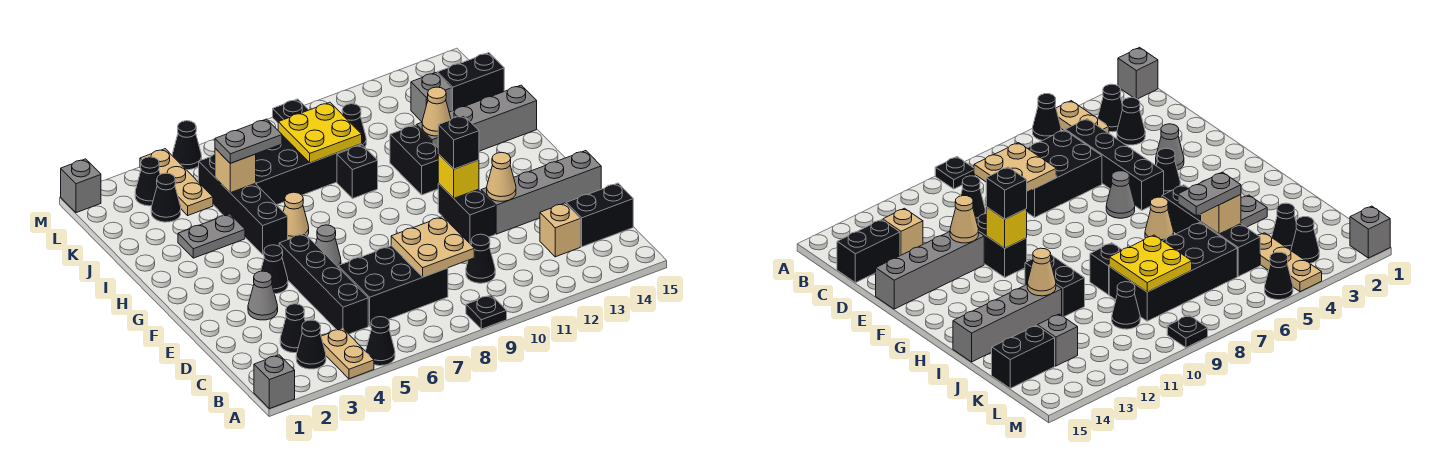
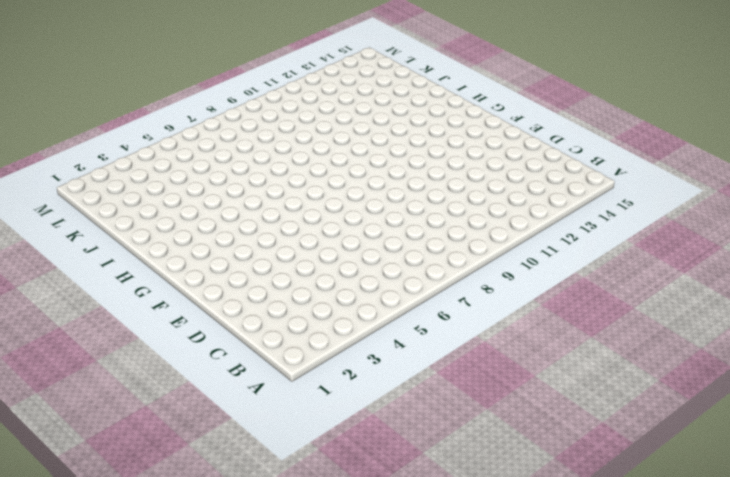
none -> grey brick A1 level 1
none -> tan plate A4:B4 level 1
none -> black cone A5 level 1
none -> black plate A9 level 1

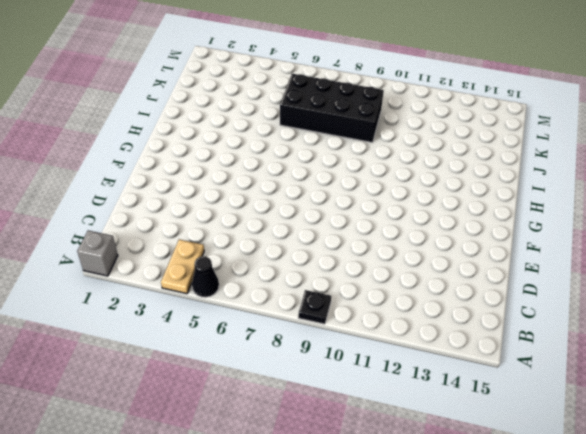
none -> black cone B3 level 1
none -> black cone C3 level 1
none -> black brick C5:F5 level 1
none -> black brick C6:D8 level 1

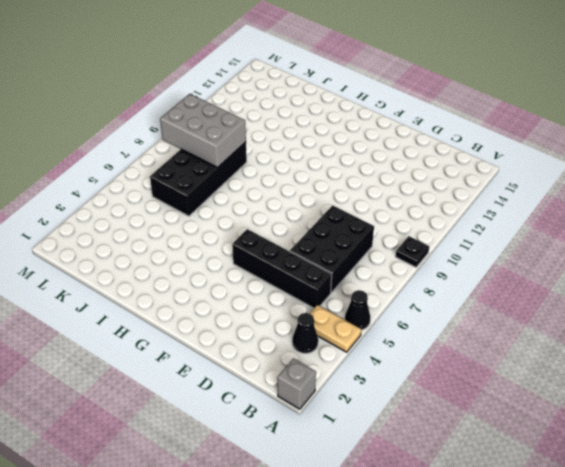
grey brick J8:L9 level 2 -> yellow plate J8:K9 level 2
none -> black cone C3 level 1
none -> black cone C10 level 1
none -> tan brick C13 level 1
none -> black brick C14:C15 level 1

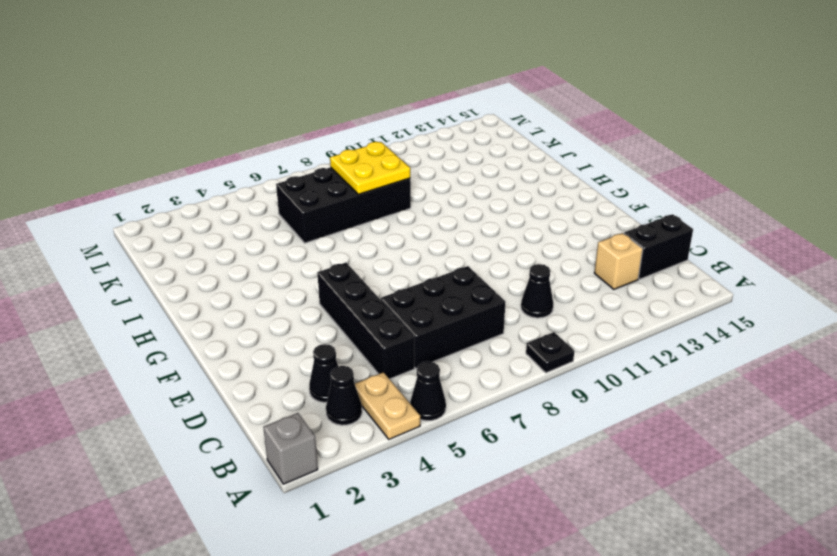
none -> grey cone E3 level 1
none -> black brick E11:F11 level 1
none -> grey brick E12:E15 level 1
none -> black cone F4 level 1

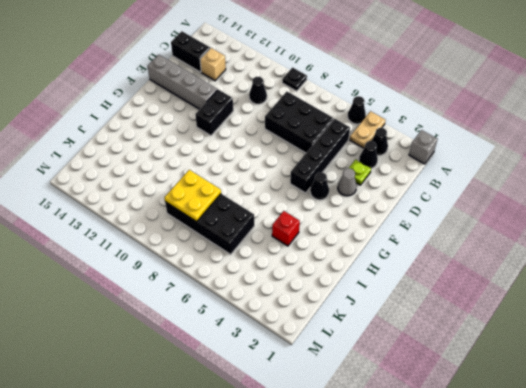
lime plate D3 level 1 -> none
red brick I4 level 1 -> grey plate I3:I4 level 1
none -> grey cone F6 level 1
none -> black brick H5:K5 level 1
none -> tan cone H6 level 1
none -> black brick H11:I11 level 1

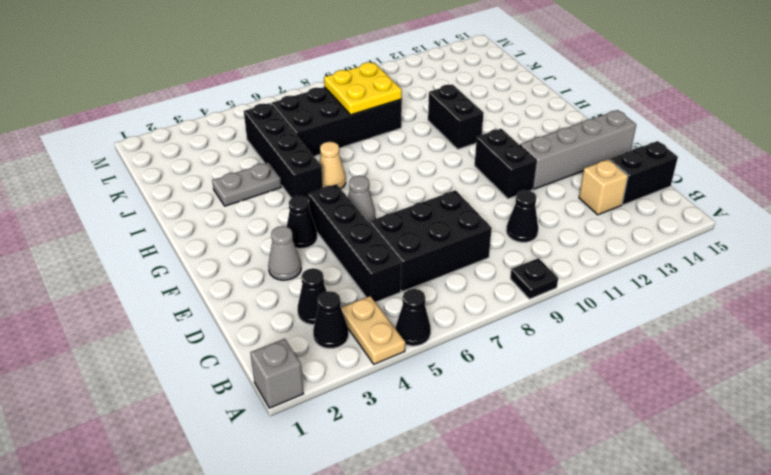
none -> black brick I9 level 1
none -> grey brick I12:I15 level 1
none -> black cone K3 level 1
none -> tan plate K4:M4 level 1

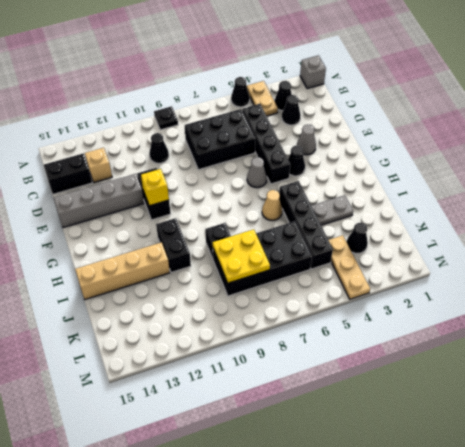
tan brick I12:I15 level 1 -> grey brick I12:I15 level 1
none -> black cone K10 level 1
none -> grey brick K13 level 1
none -> black brick K14:K15 level 1
none -> black cone L3 level 1

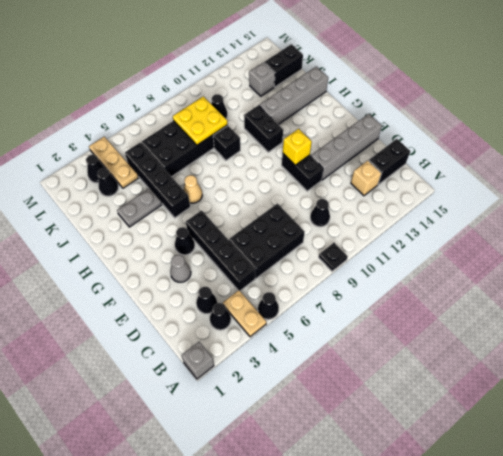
none -> grey cone F6 level 1
none -> grey brick M1 level 1
none -> black cone M5 level 1
none -> black plate M9 level 1

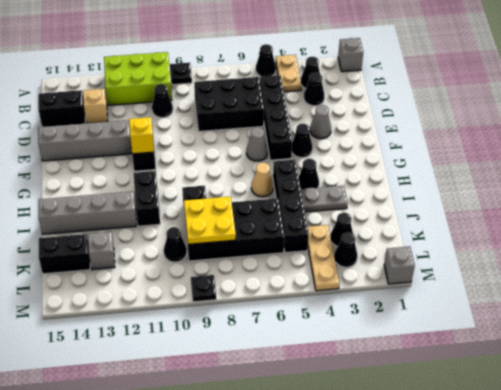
lime brick A10:B12 level 1 -> none
black cone H4 level 1 -> black cone M5 level 1
none -> tan plate C8:D9 level 2
none -> tan cone E12 level 2
none -> tan cone I12 level 2
none -> tan brick J5 level 2

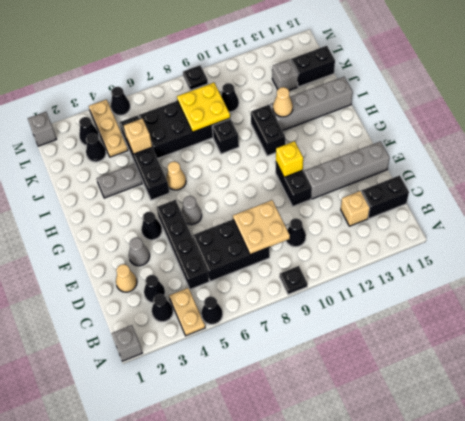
tan cone D2 level 1 -> tan cone E12 level 2
none -> black brick F11 level 3
none -> grey plate J5:J6 level 3

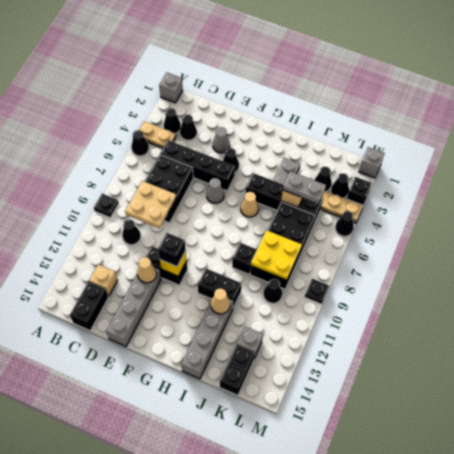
grey plate J5:K5 level 3 -> grey plate J5:J6 level 3
black brick M3 level 1 -> none

